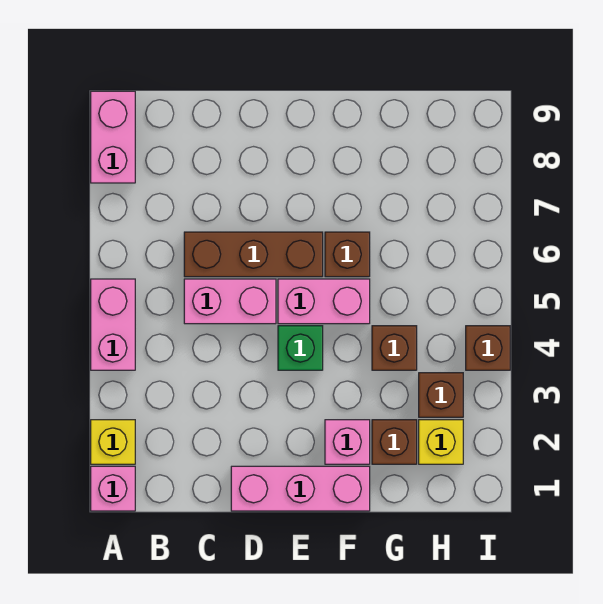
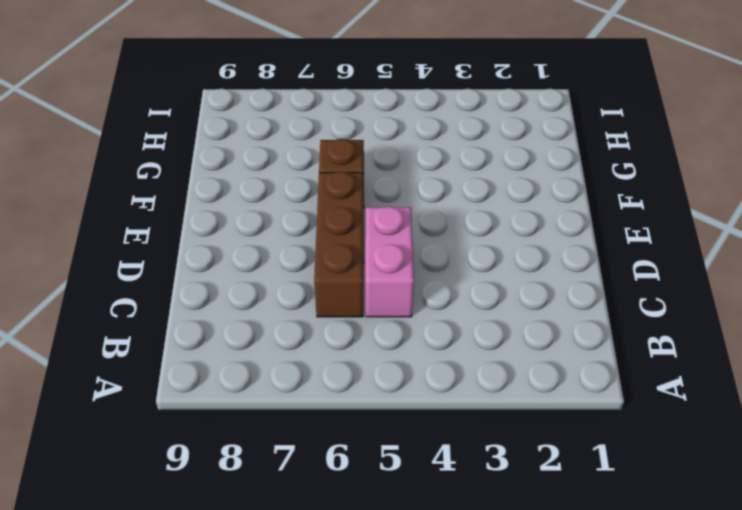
none -> pink brick A1 level 1
none -> yellow brick A2 level 1
none -> pink brick A4:A5 level 1

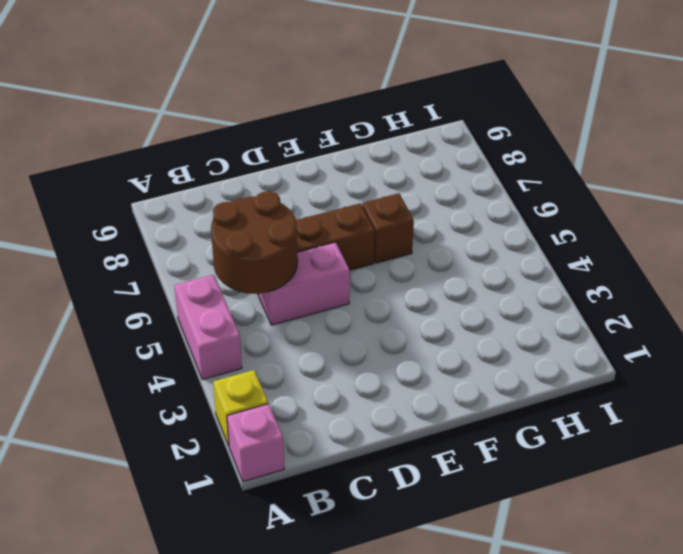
brown round brick B5:C6 level 2 -> none
none -> pink brick A8:A9 level 1
none -> pink brick D1:F1 level 1
none -> green brick E4 level 1

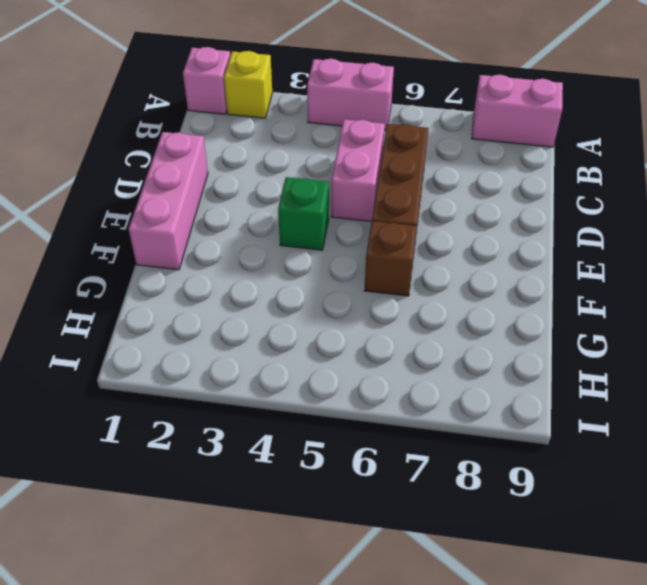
none -> pink brick E5:F5 level 1
none -> pink brick F2 level 1
none -> brown brick G2 level 1

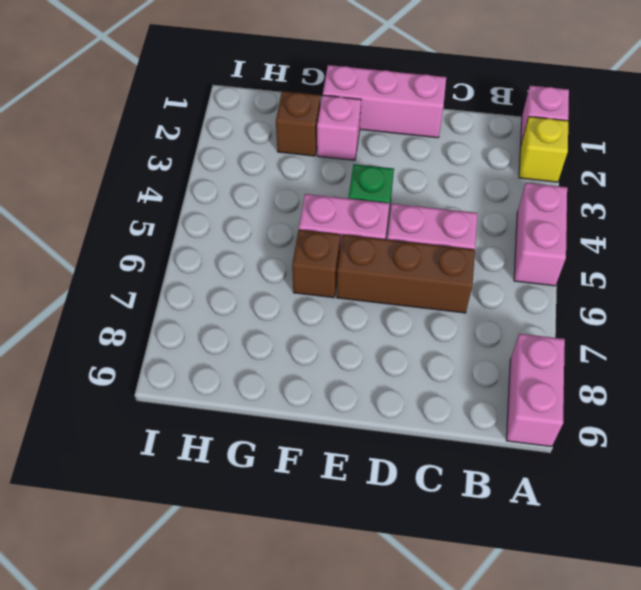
none -> brown brick G4 level 1
none -> yellow brick H2 level 1
none -> brown brick H3 level 1

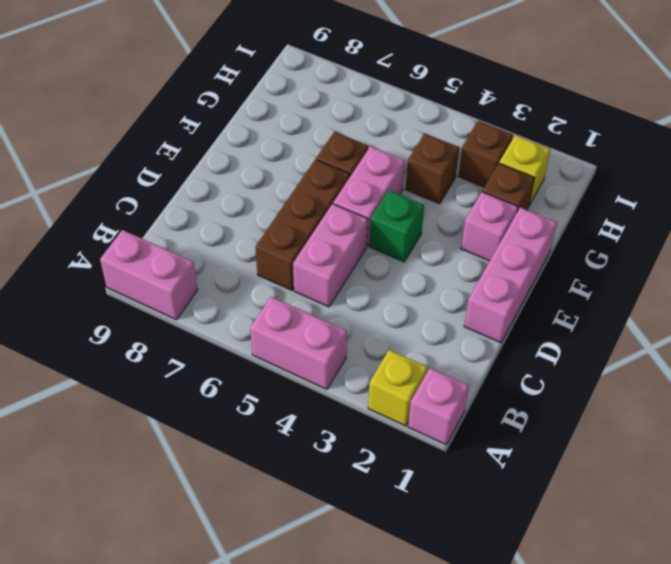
none -> brown brick I4 level 1

